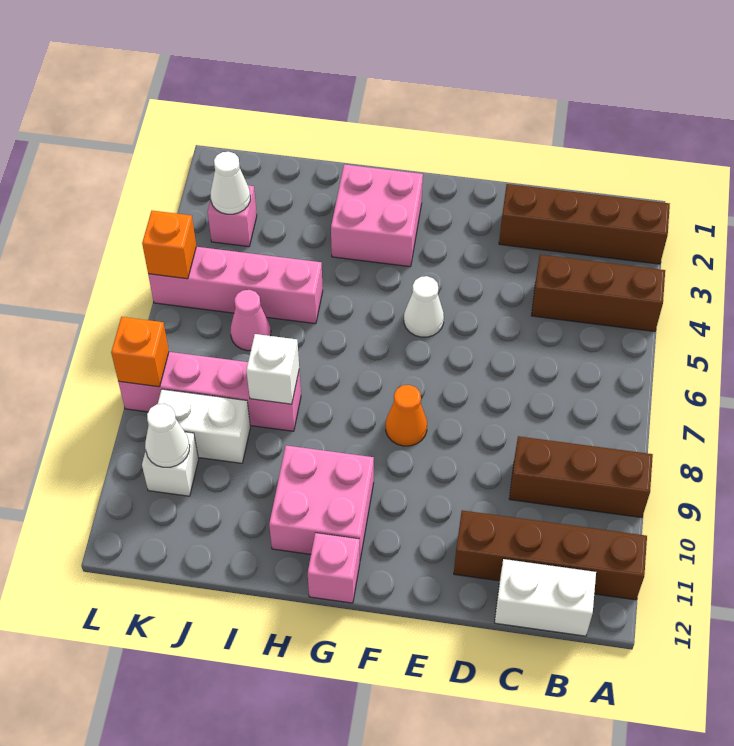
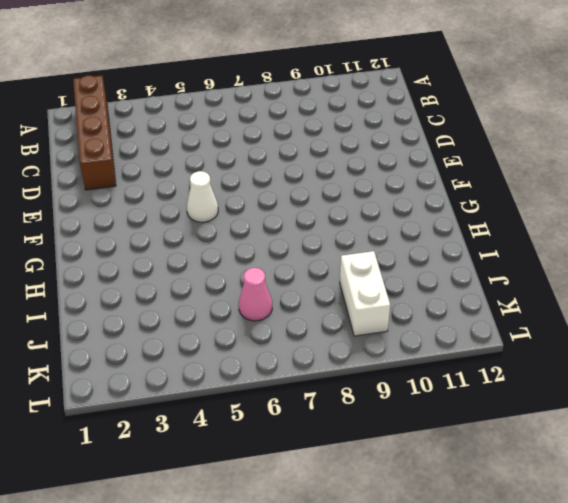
none -> brown brick A4:C4 level 1
none -> brown brick A9:C9 level 1
none -> brown brick A11:D11 level 1

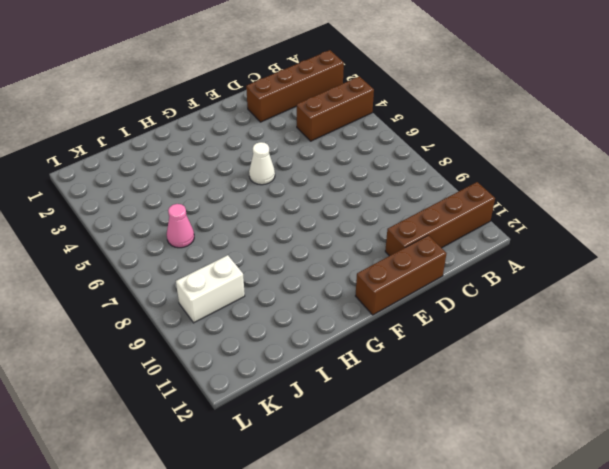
brown brick D12:F12 level 1 -> brown brick A9:C9 level 1
none -> white brick B12:C12 level 1
none -> orange cone F8 level 1
none -> pink brick G2:H3 level 1

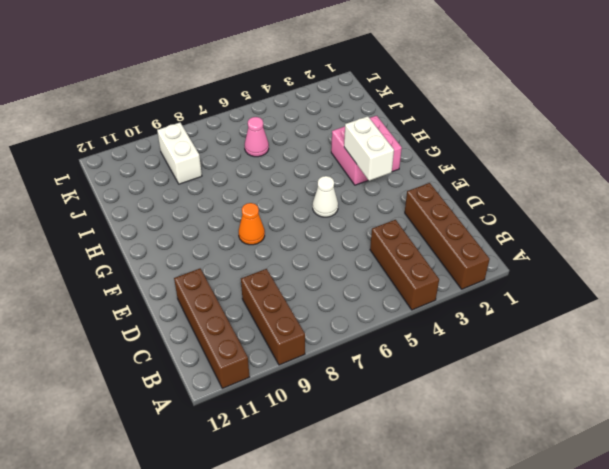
white brick F3:G3 level 2 -> white brick B12:C12 level 1
none -> pink brick G10:H11 level 1
none -> pink brick G12 level 1
none -> pink brick I5:L5 level 1

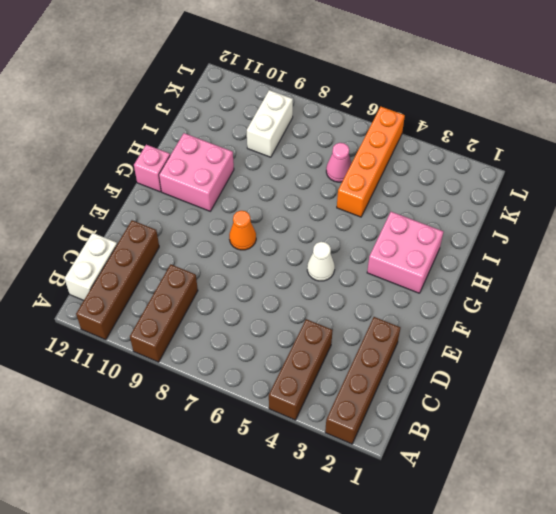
orange brick I5:L5 level 1 -> pink brick I5:L5 level 1
none -> pink brick I8:L8 level 1
none -> pink brick K3 level 1
none -> white brick K10 level 1

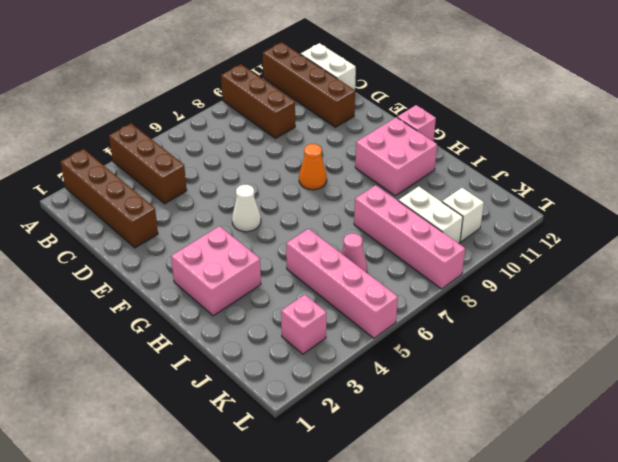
none -> white brick I8 level 2
none -> white cone K3 level 2
none -> white cone K10 level 2

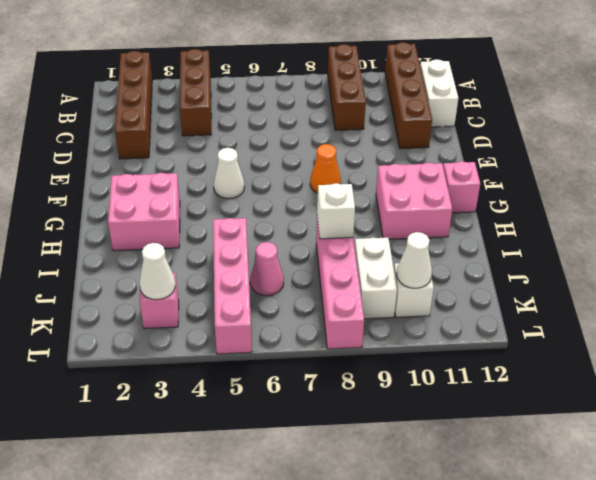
none -> orange brick L5 level 2
none -> orange brick L8 level 2

